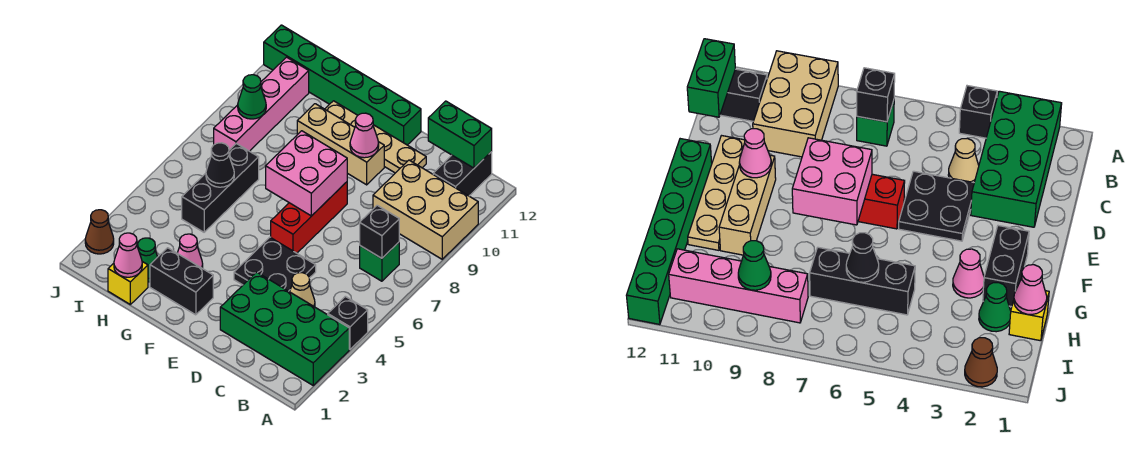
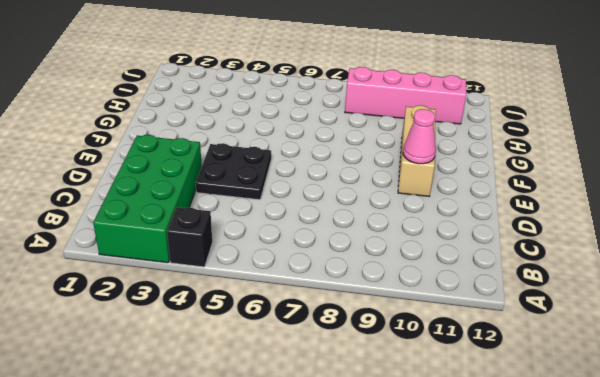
none -> tan brick A9:C10 level 1
none -> green brick B7 level 1
none -> black brick B11:B12 level 1

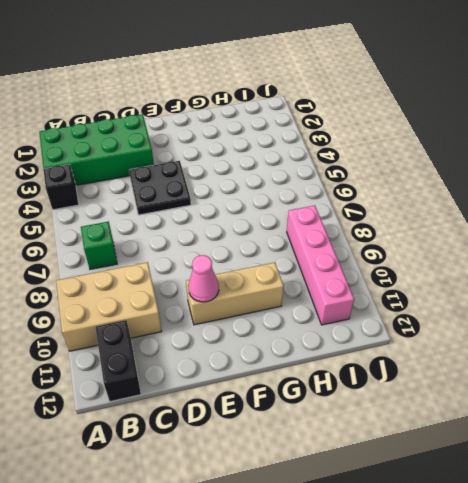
none -> tan cone C4 level 1
none -> tan plate D11:G11 level 1
none -> red brick E6:E8 level 1

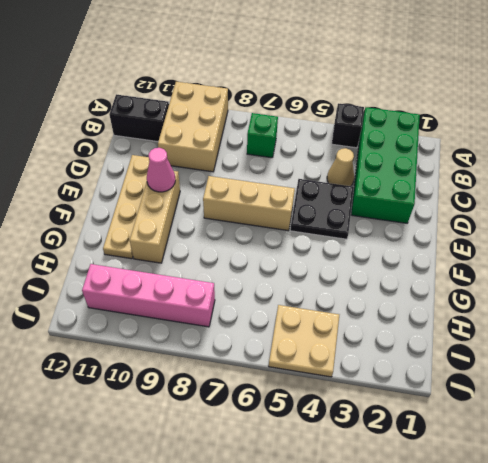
tan brick E6:E8 level 1 -> red brick E6:E8 level 1
tan plate I4:J5 level 1 -> none
none -> green brick E12:J12 level 1
none -> black brick F2:G2 level 1
none -> pink cone G3 level 1

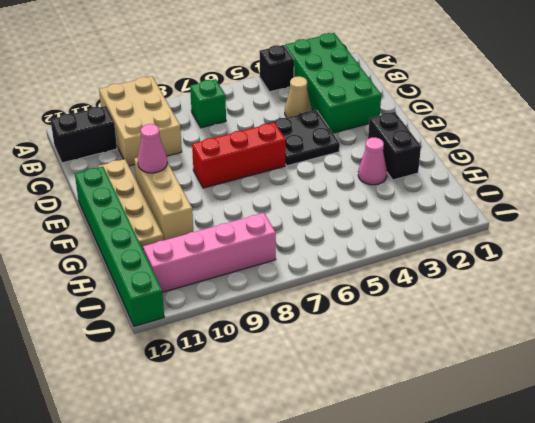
none -> yellow brick H1 level 1
none -> green cone H2 level 1
none -> black brick H5:H7 level 1

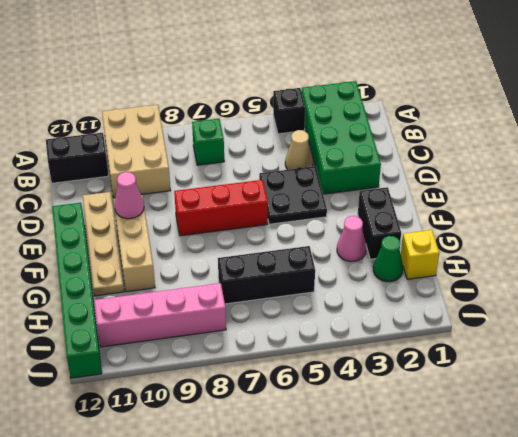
none -> brown cone J2 level 1
none -> black brick B7 level 2
none -> green brick B12:C12 level 2

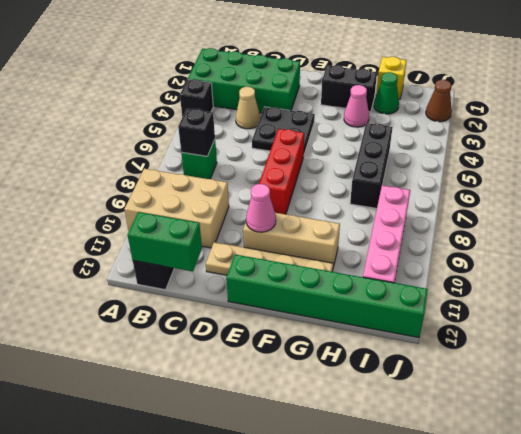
none -> pink brick E7:F8 level 2
none -> pink cone H1 level 2
none -> black cone H6 level 2

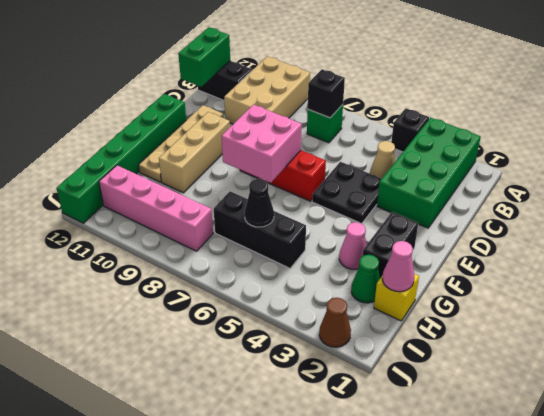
none -> pink cone E10 level 2
none -> green cone I9 level 2

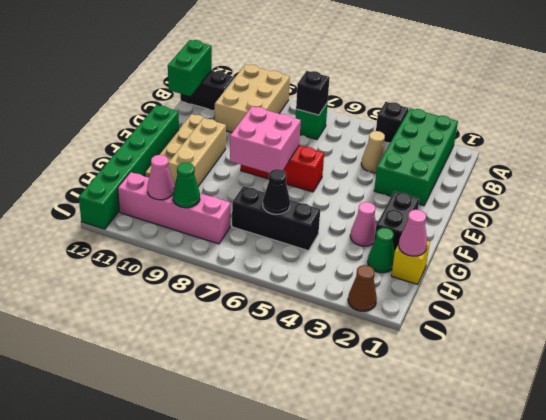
pink cone I10 level 2 -> pink cone E10 level 2
none -> black plate D4:E5 level 1

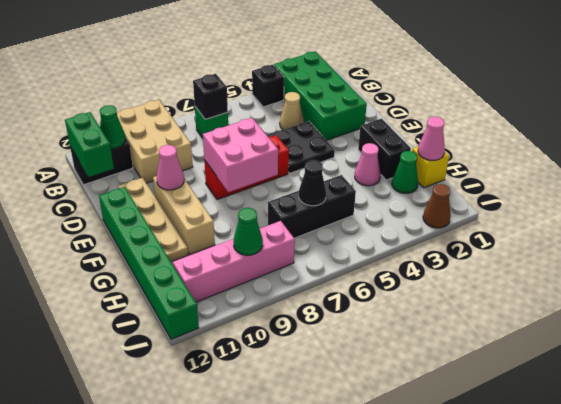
green cone B11 level 2 -> none

